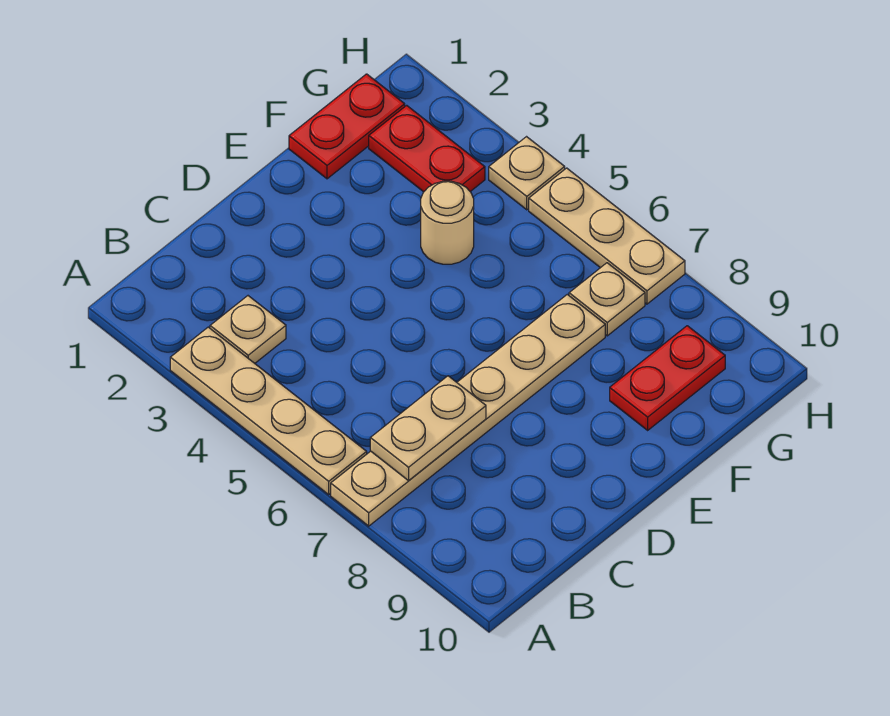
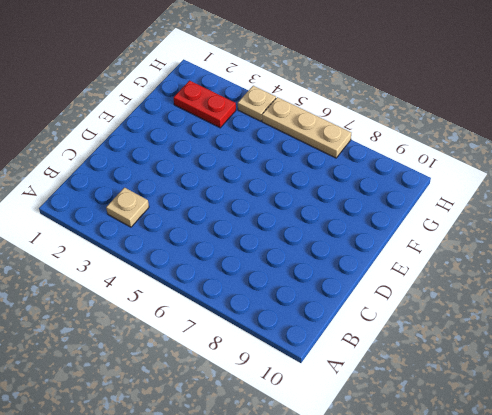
none -> tan plate A3:A6 level 1
none -> tan plate A7:F7 level 1

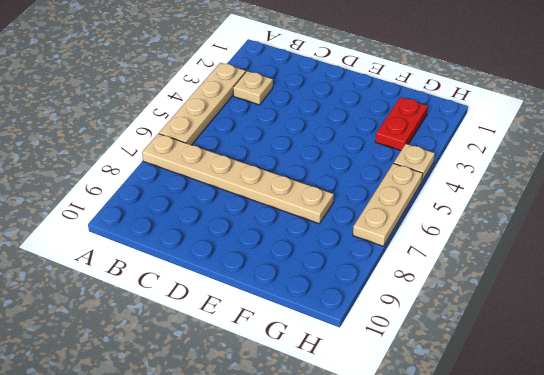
none -> red plate F1:G1 level 1
none -> tan round brick F4 level 1

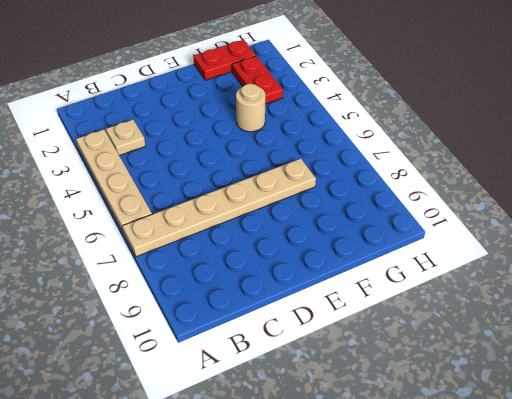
none -> red plate F9:G9 level 1
none -> tan plate G7 level 1

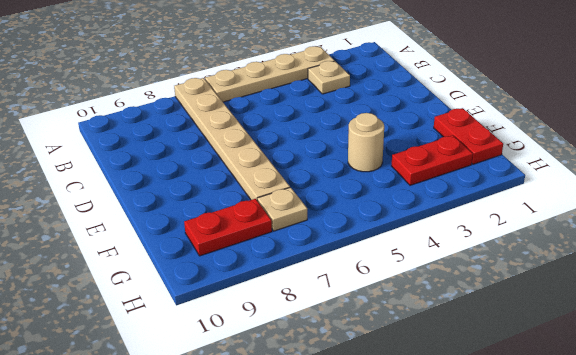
red plate G8:G9 level 1 -> red plate F9:G9 level 1
none -> tan plate H4 level 1
none -> tan plate H5:H7 level 1

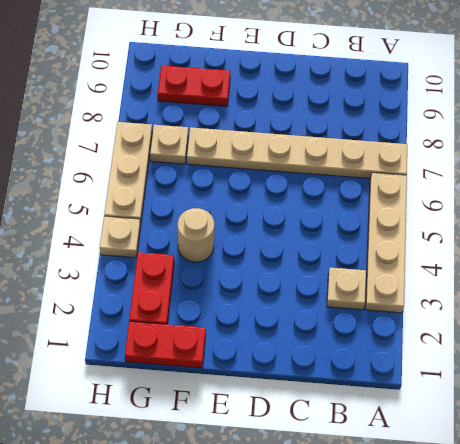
none -> tan plate B7:C7 level 2

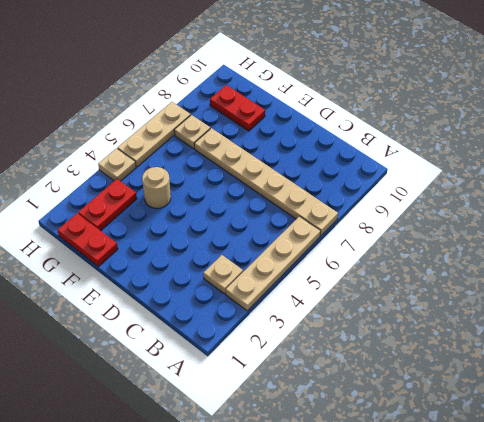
none -> tan plate B7:C7 level 2

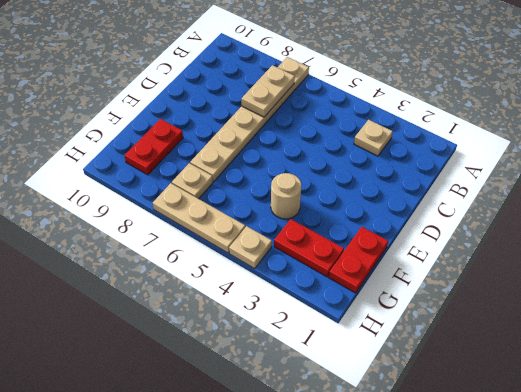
none -> tan plate A3:A6 level 1

